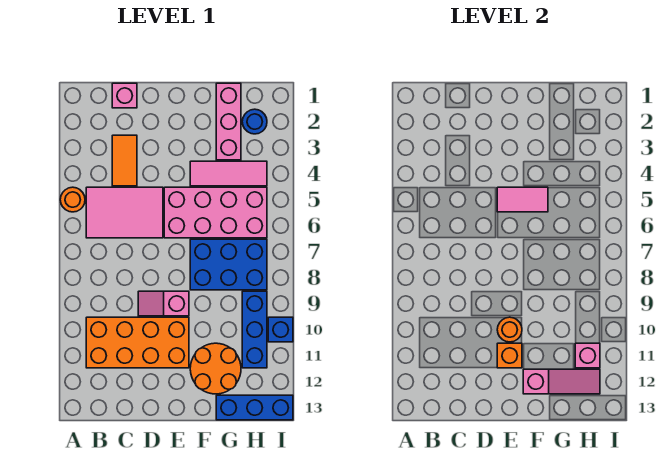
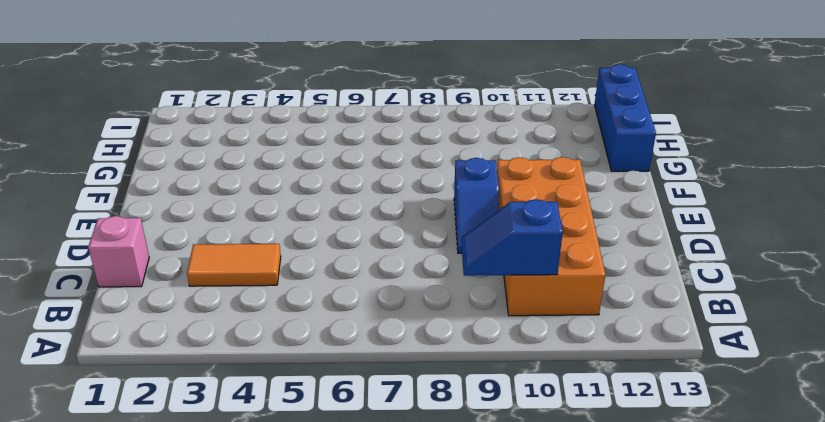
blue slope B9:B10 level 2 top 10 -> none
blue slope D9:E9 level 1 top E -> pink slope D9:E9 level 1 top E
none -> orange round brick A5 level 1
none -> pink tile B5:D6 level 1
none -> pink brick E5:H6 level 1

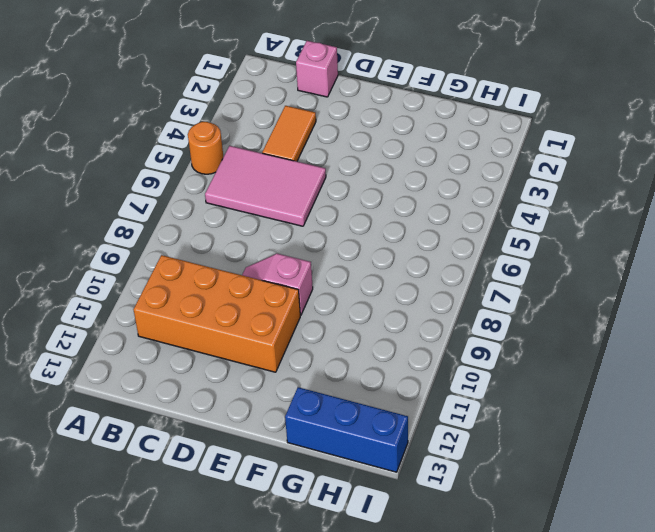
none -> pink brick E5:H6 level 1
none -> pink tile F4:H4 level 1
none -> blue brick F7:H8 level 1

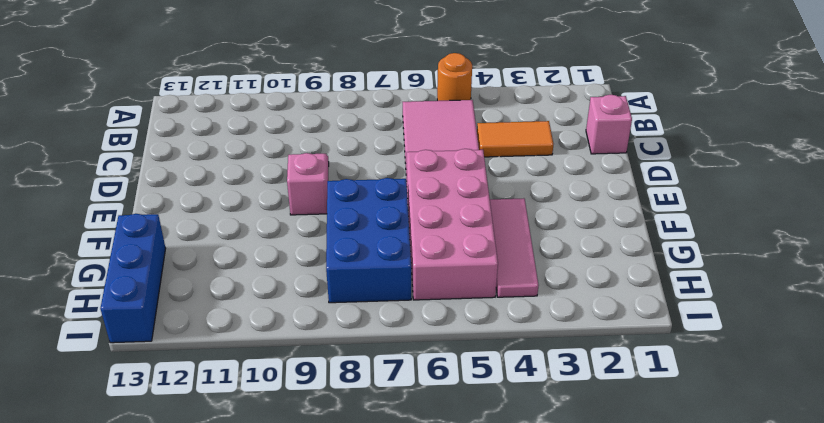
none -> orange brick B10:E11 level 1
none -> orange round brick F11:G12 level 1
none -> pink brick G1:G3 level 1

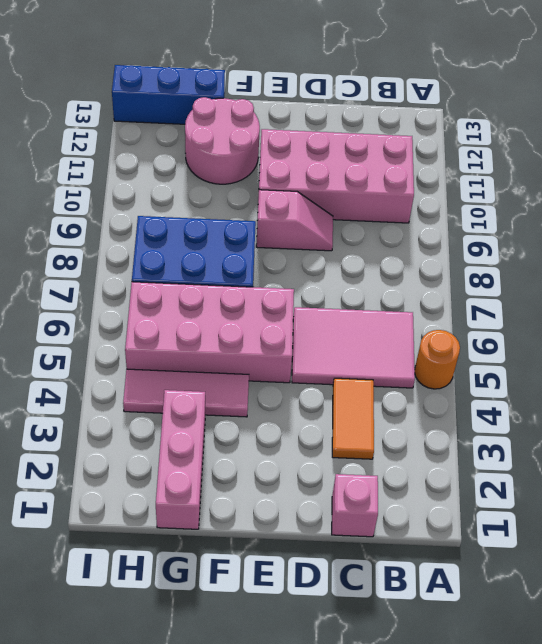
pink brick B10:E11 level 1 -> orange brick B10:E11 level 1
pink round brick F11:G12 level 1 -> orange round brick F11:G12 level 1
none -> blue round brick H2 level 1
none -> blue brick H9:H11 level 1
none -> blue brick I10 level 1

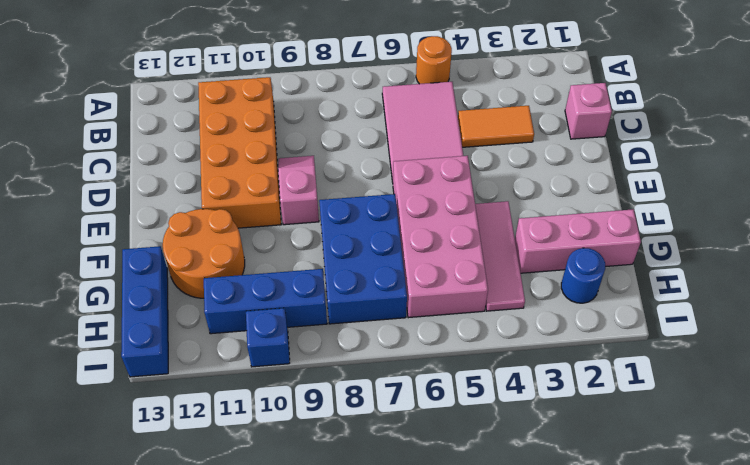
none -> pink tile E5:F5 level 2
none -> orange round brick E10 level 2
none -> orange brick E11 level 2

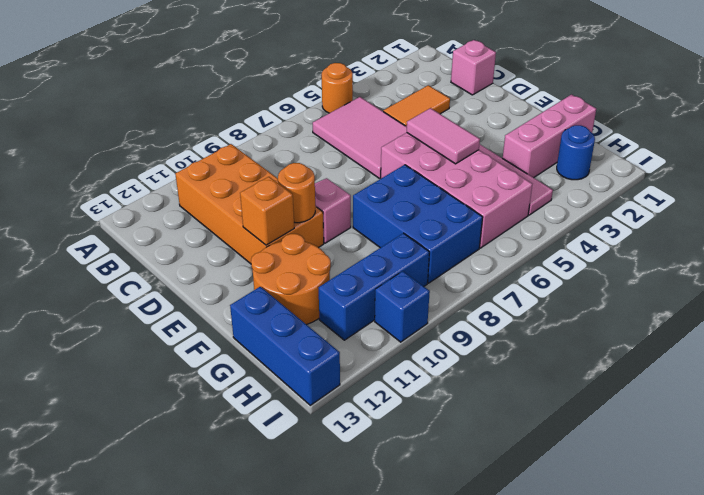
none -> pink slope F12:H12 level 2 top F
none -> pink brick H11 level 2

